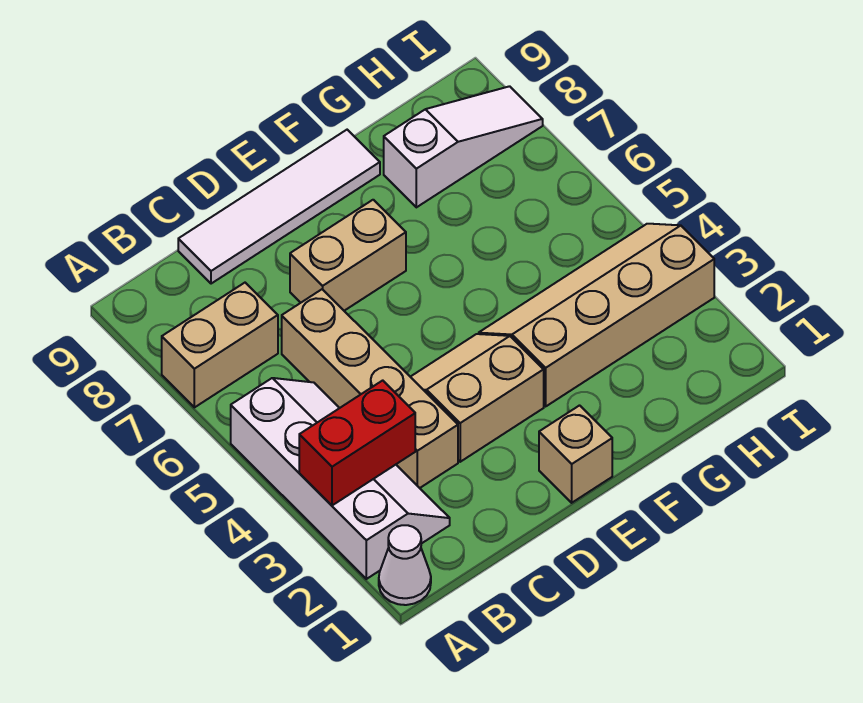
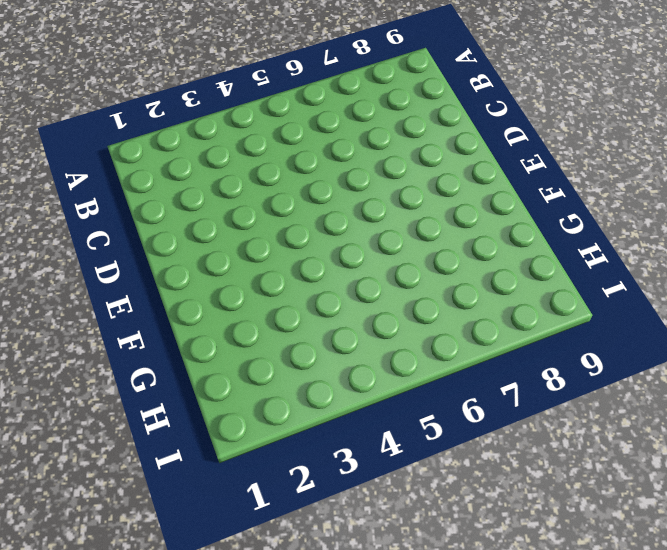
none -> white cone A1 level 1
none -> white slope A2:B5 level 1 top A

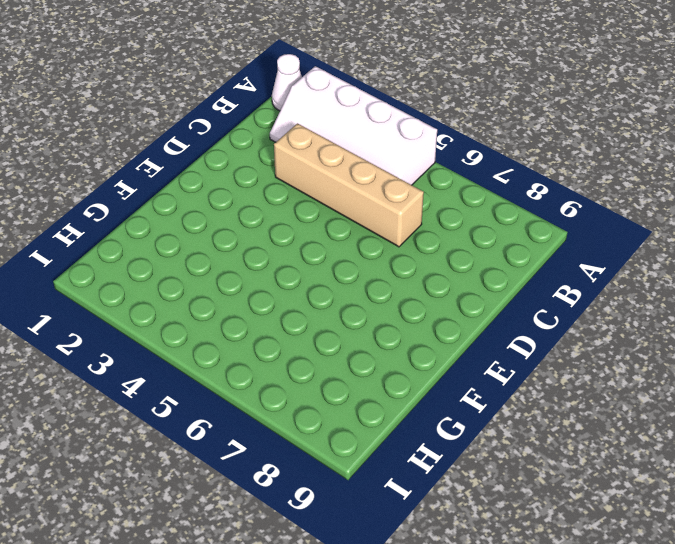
none -> tan brick A7:B7 level 1
none -> white tile C9:F9 level 1

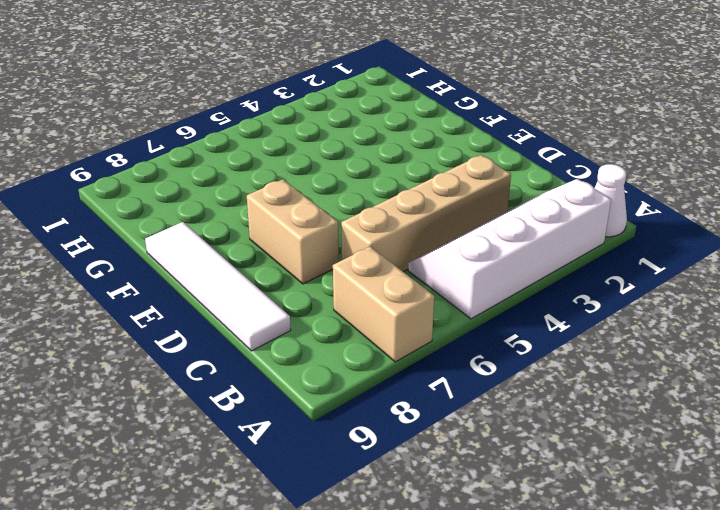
none -> tan slope D3:E4 level 1 top 3
none -> tan brick E1 level 1

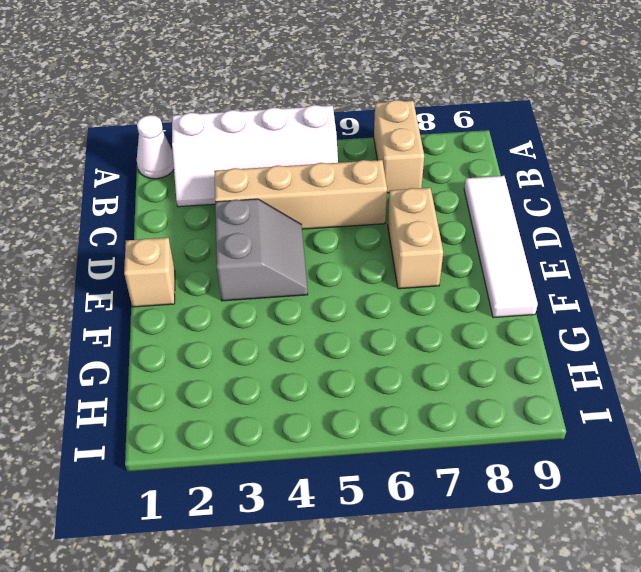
grey slope D3:E4 level 1 top 3 -> tan slope D3:E4 level 1 top 3
none -> tan slope F3:I4 level 1 top 3
none -> white slope G8:I8 level 1 top G

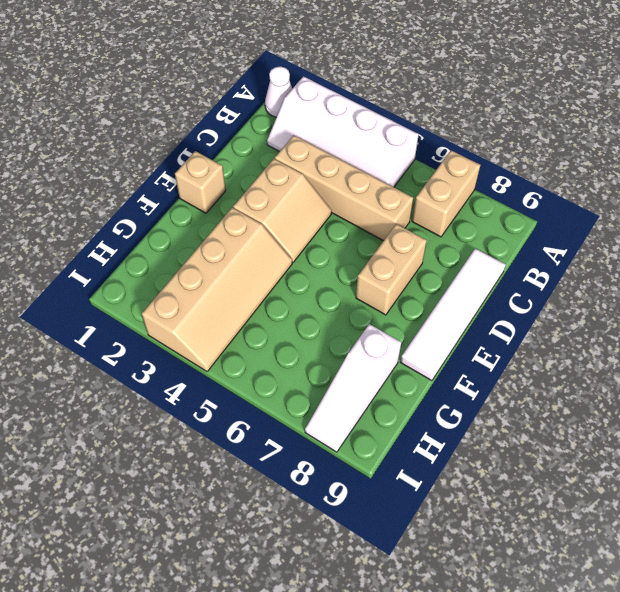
none -> red brick A3:B3 level 2

